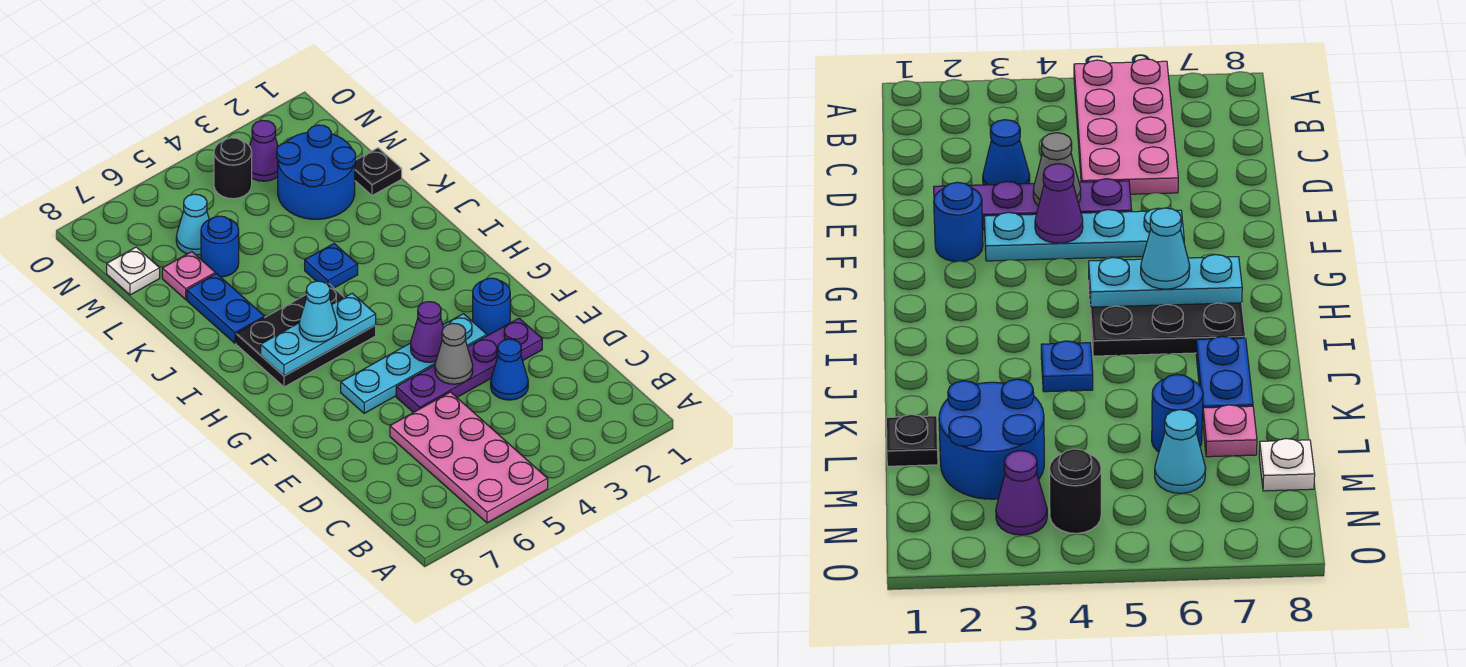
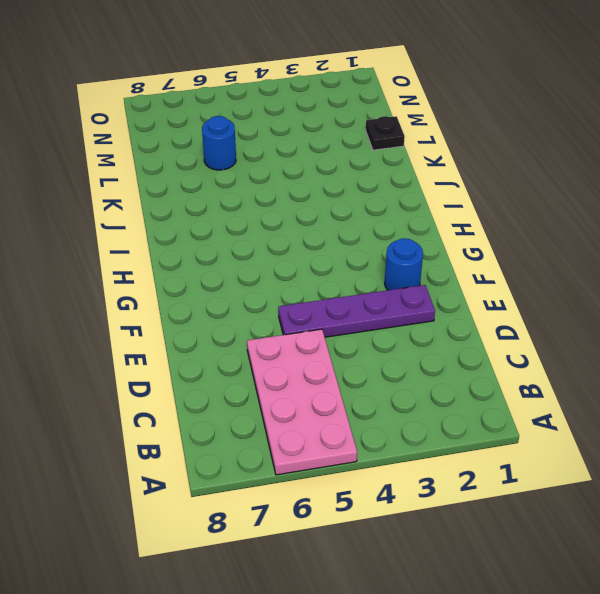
none -> blue cone D3 level 1
none -> cyan plate F3:F6 level 1
none -> black plate H5:I7 level 1

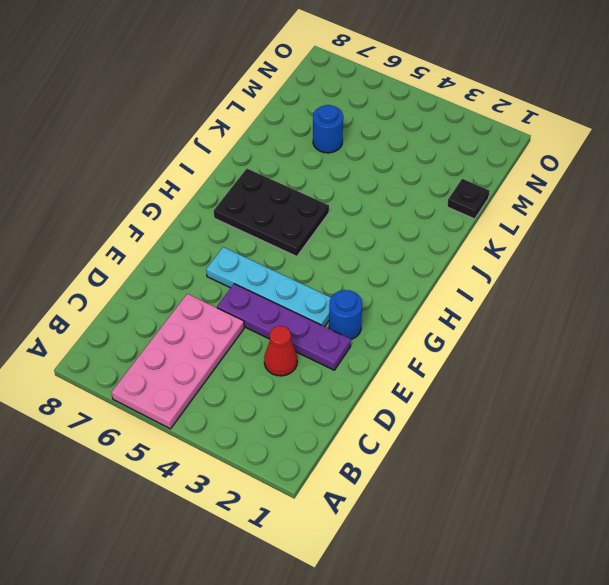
red cone D3 level 1 -> blue cone D3 level 1
none -> blue plate J4 level 1
none -> blue plate J7:K7 level 1
none -> blue round brick L2:M3 level 1

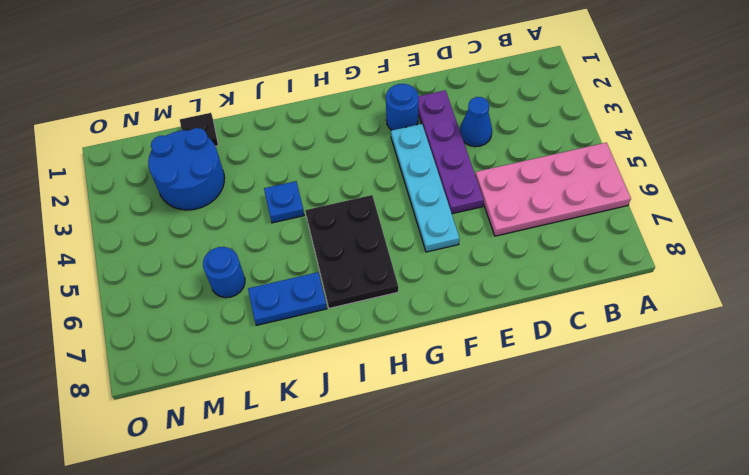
none -> pink plate L7 level 1
none -> cyan cone M6 level 1
none -> white plate M8 level 1

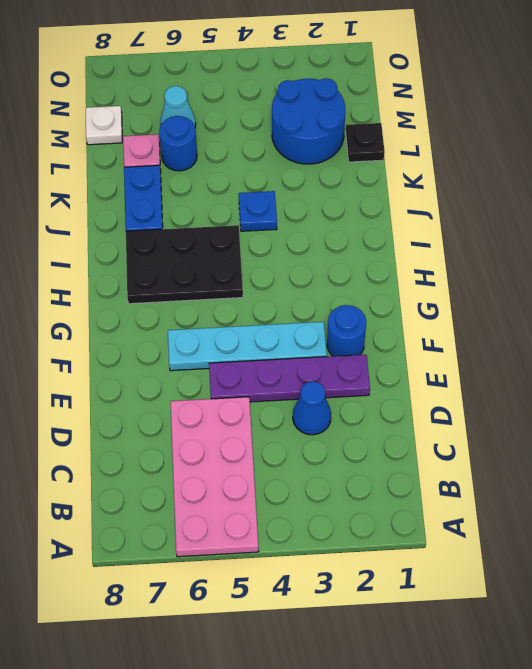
none -> purple cone N3 level 1
none -> black round brick N4 level 1
none -> grey cone E4 level 2

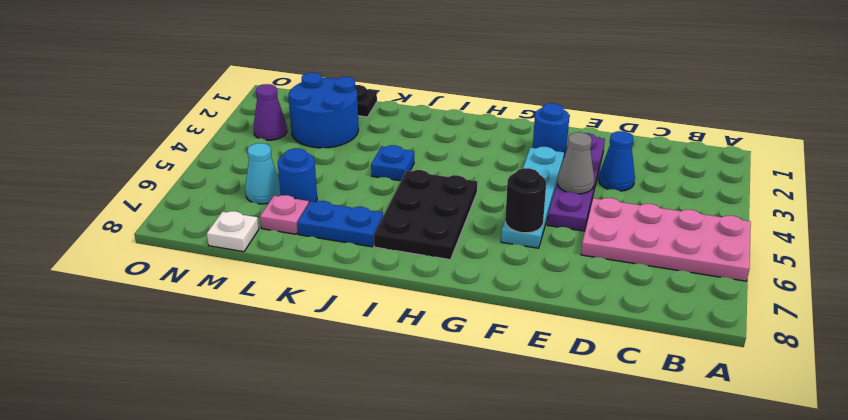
black round brick F6 level 2 -> black round brick N4 level 1
none -> purple cone F4 level 2
none -> cyan plate H5:H7 level 2
none -> cyan cone H6 level 3

